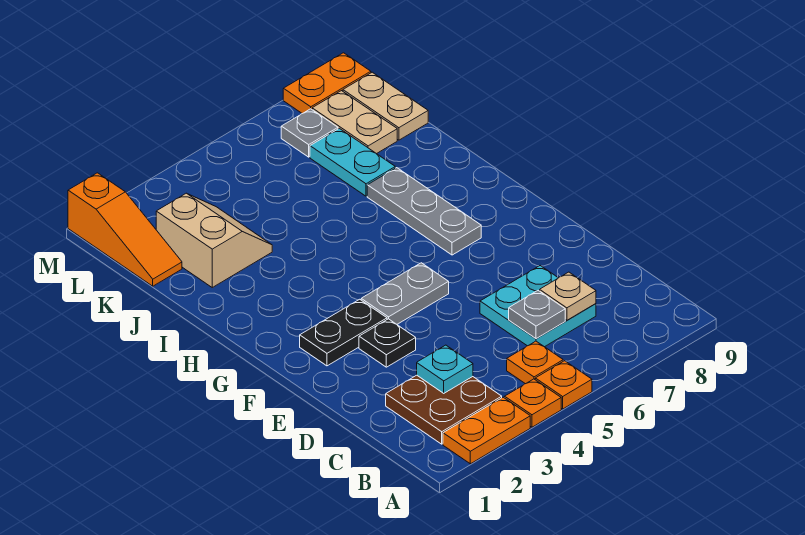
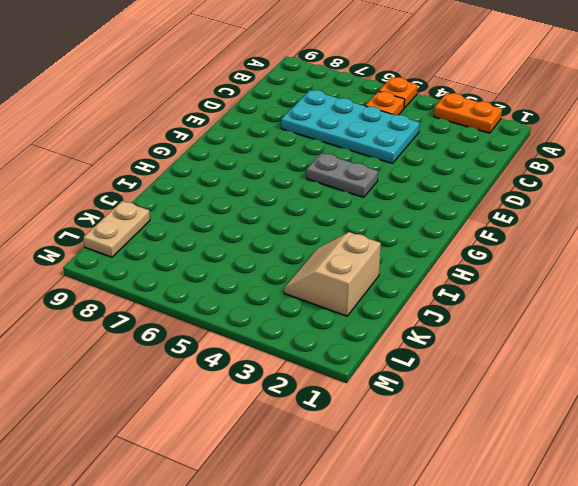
cyan plate C4:D7 level 1 -> cyan plate C6:D7 level 1
none -> orange plate A4 level 1
none -> brown plate B2:C3 level 1
none -> black plate E3 level 1

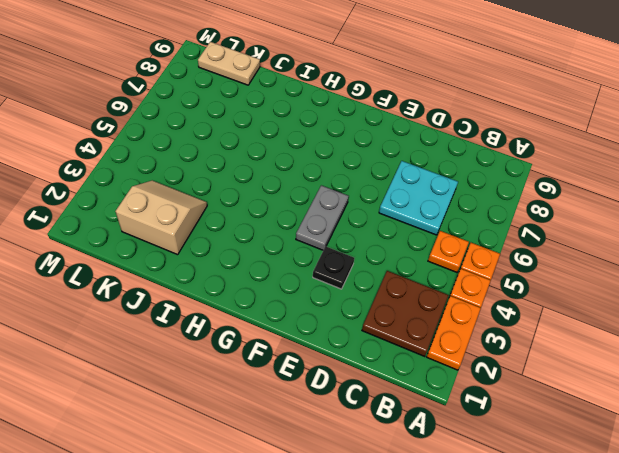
none -> black plate F2:F3 level 1
none -> grey plate G7:I7 level 1
none -> cyan plate J7:K7 level 1

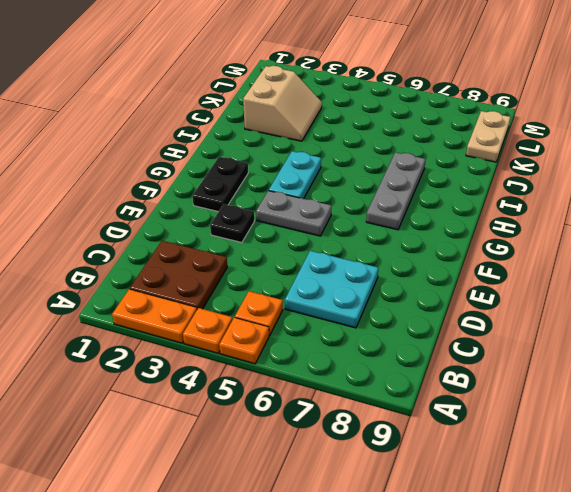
black plate F2:G2 level 1 -> black plate F2:F3 level 1
cyan plate G4:H4 level 1 -> cyan plate J7:K7 level 1
none -> orange slope K1:M1 level 1 top M
none -> tan plate K8:L8 level 1
none -> grey plate L7 level 1

